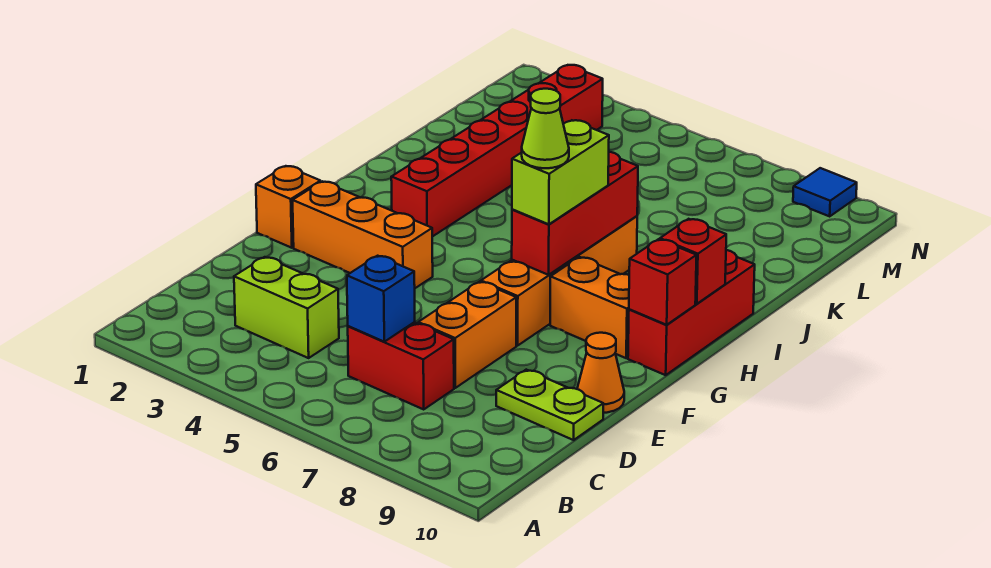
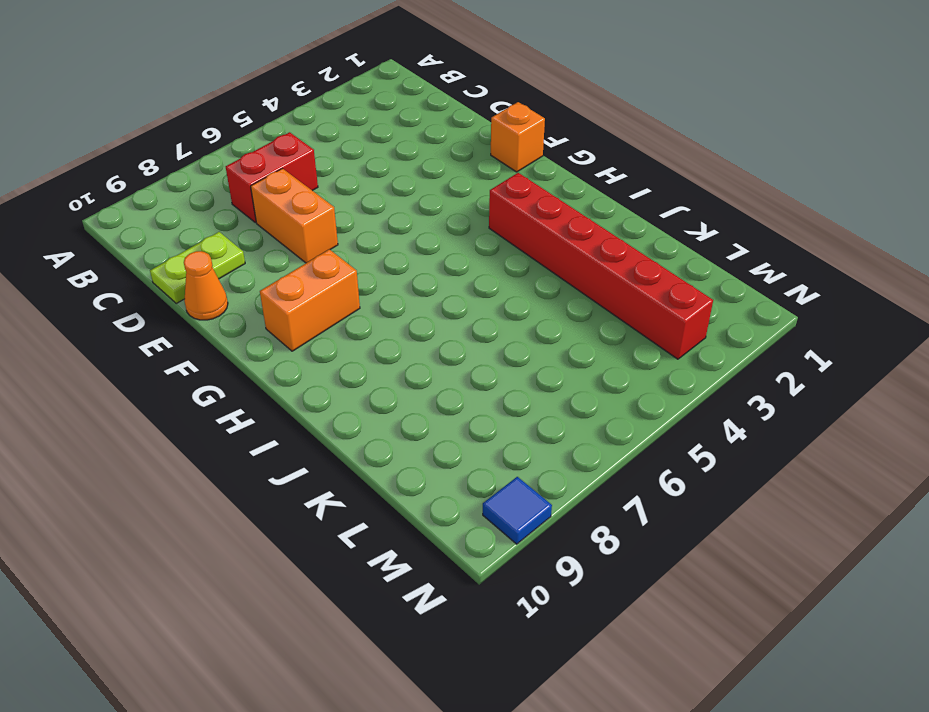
none -> lime brick C3:C4 level 1
none -> orange brick F2:F4 level 1
none -> orange brick F7:I7 level 1

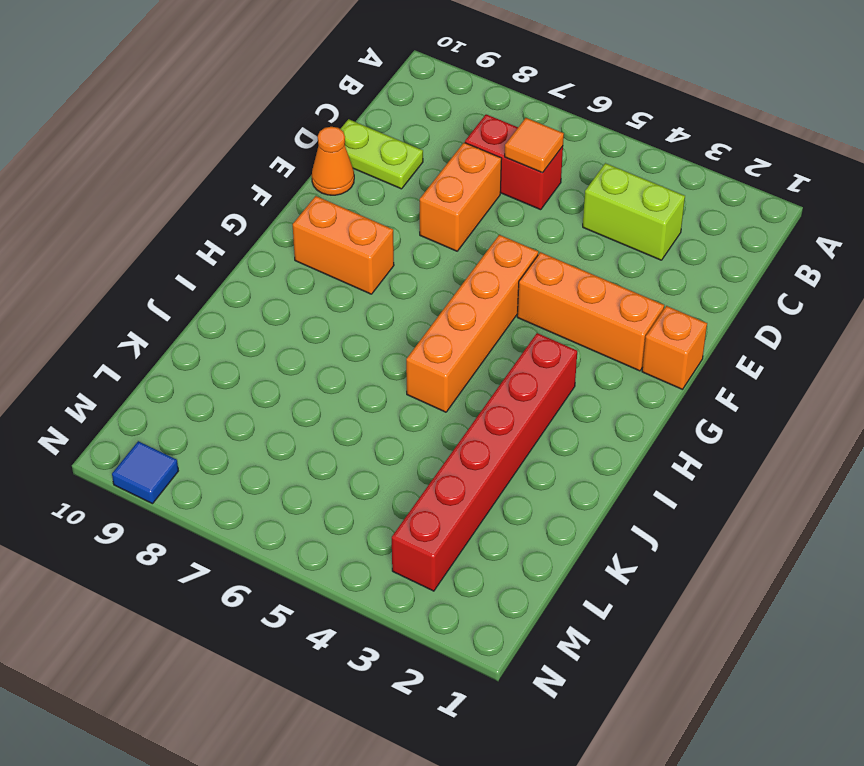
orange tile C6 level 2 -> blue brick C6 level 2
orange brick F5:I5 level 1 -> orange brick F7:I7 level 1
none -> red brick G10:I10 level 1
none -> red brick G7:I7 level 2
none -> red brick G10 level 2

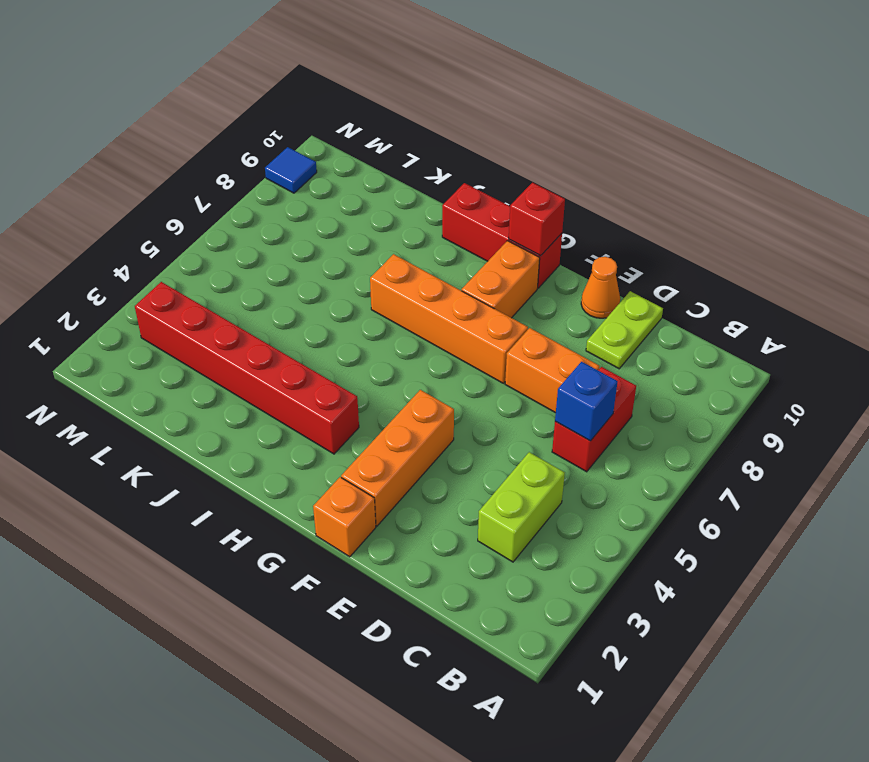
none -> red brick G7:I7 level 2
none -> red brick H10 level 2
none -> lime brick G7:H7 level 3

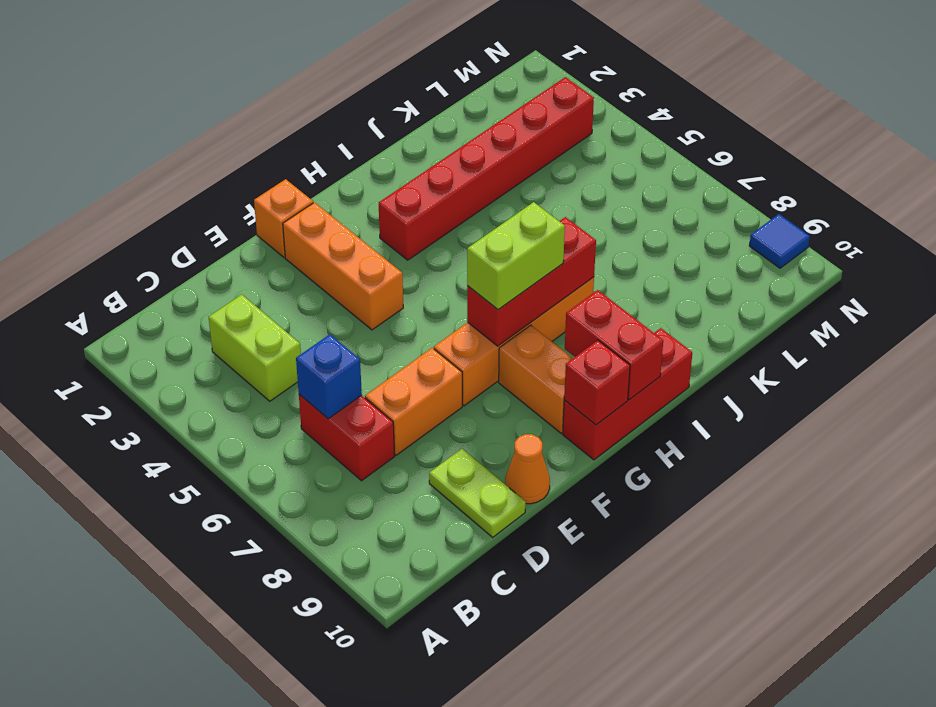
red brick H9:H10 level 2 -> red brick H10 level 2
none -> lime cone G7 level 4

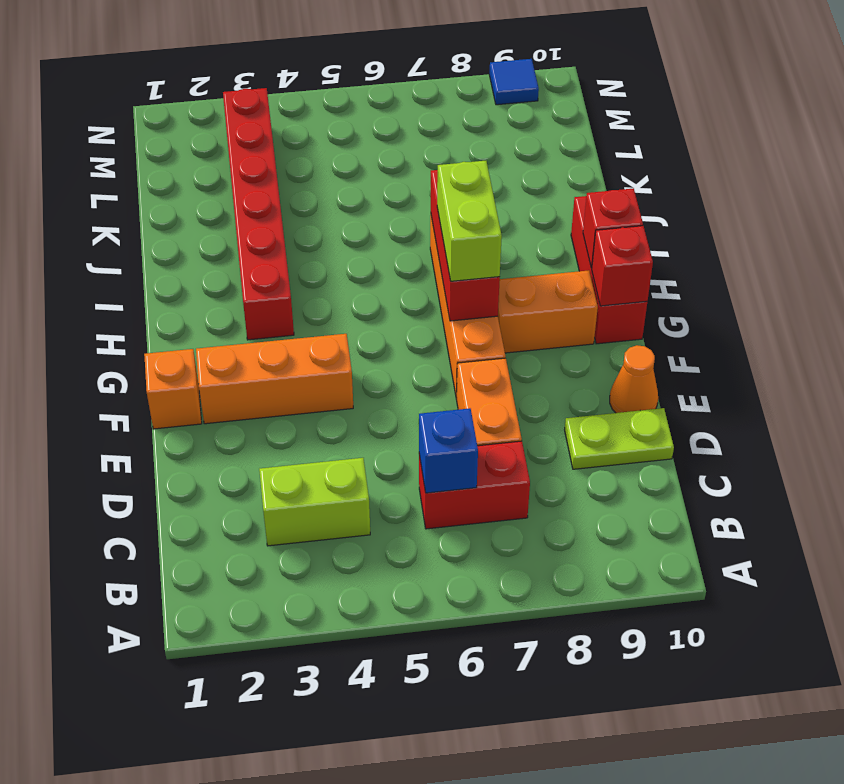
none -> lime cone G7 level 4

